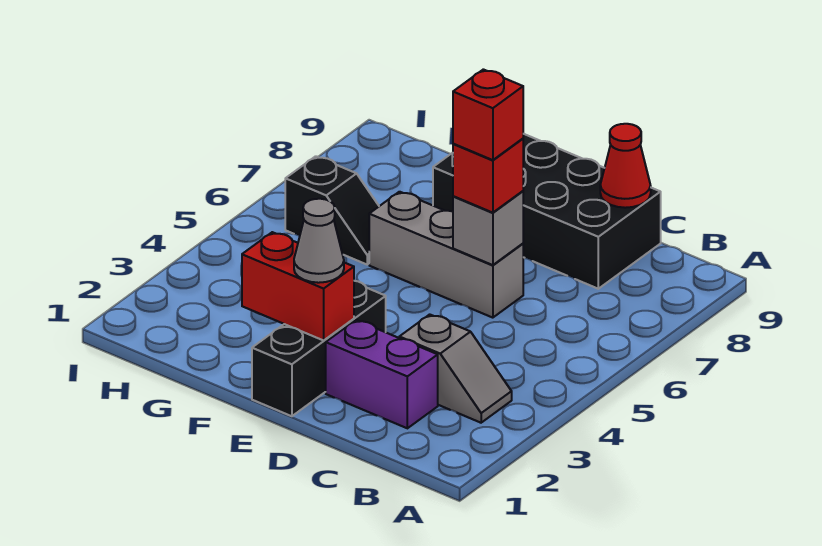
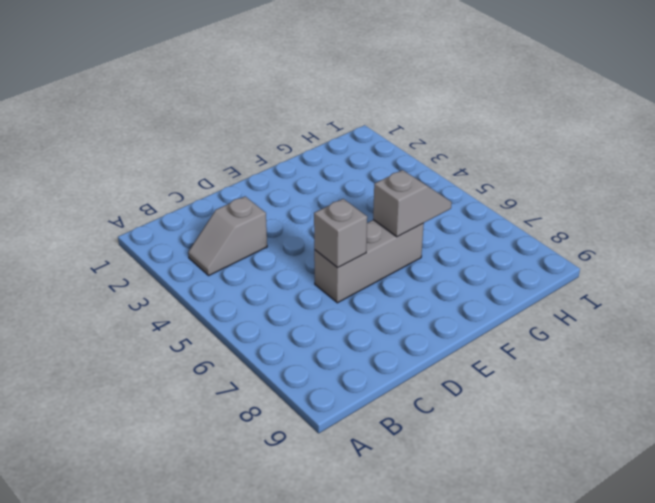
grey slope F6:G6 level 2 top F -> none
none -> purple brick C2:D2 level 1
none -> black brick C8:F9 level 1
none -> black brick E1:E3 level 1

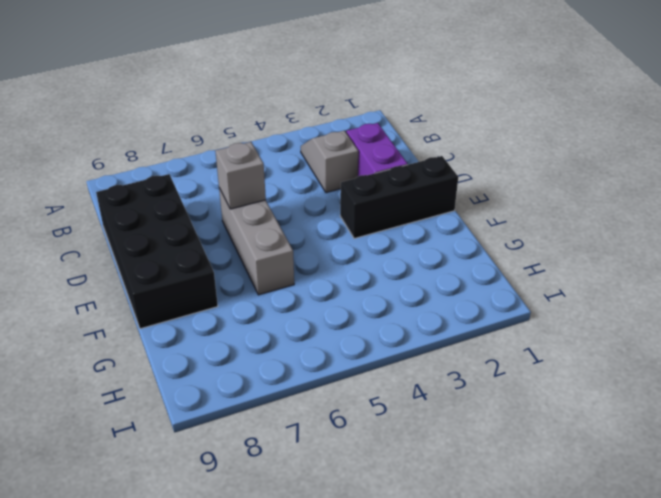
none -> black slope G6:H6 level 1 top H
none -> red cone C9 level 2
none -> red brick E2:F2 level 2

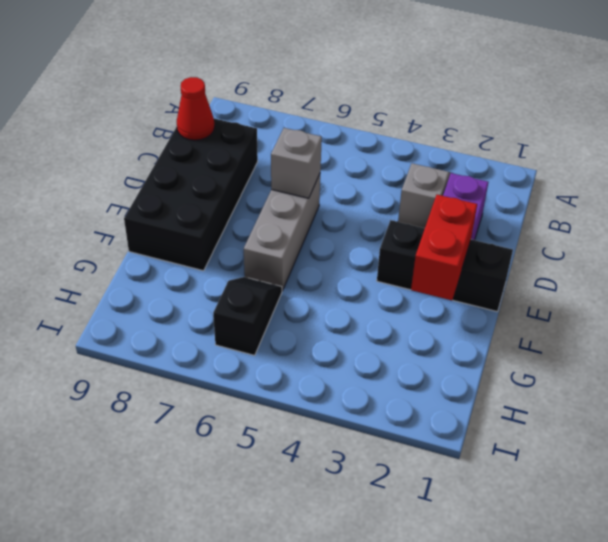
none -> red brick D6 level 3
none -> grey cone E2 level 3
none -> red brick D6 level 4

